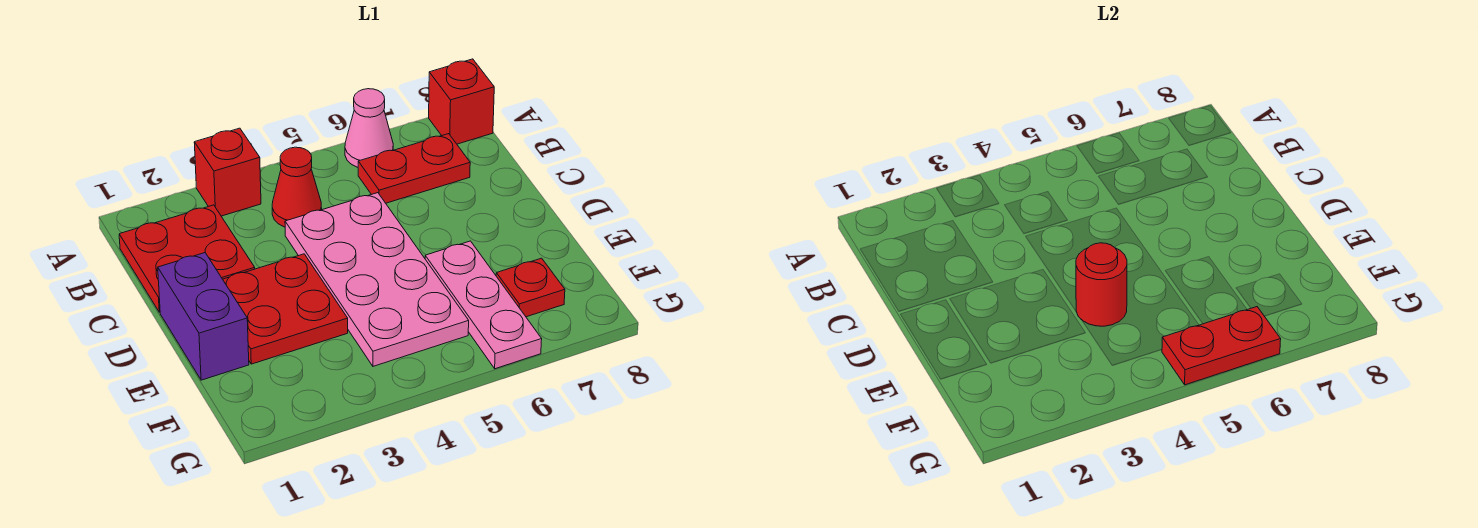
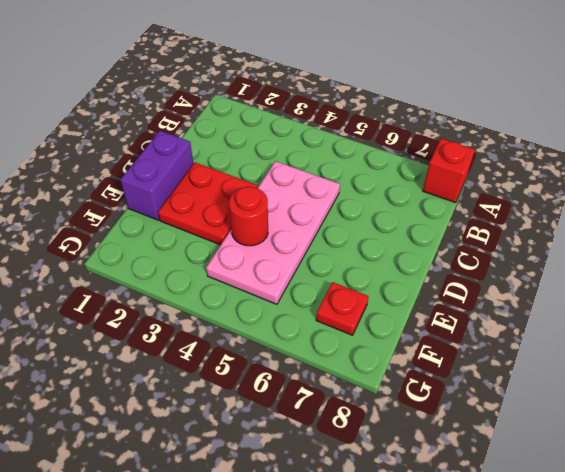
none -> red brick A3 level 1
none -> pink cone A6 level 1
none -> red plate B1:C2 level 1

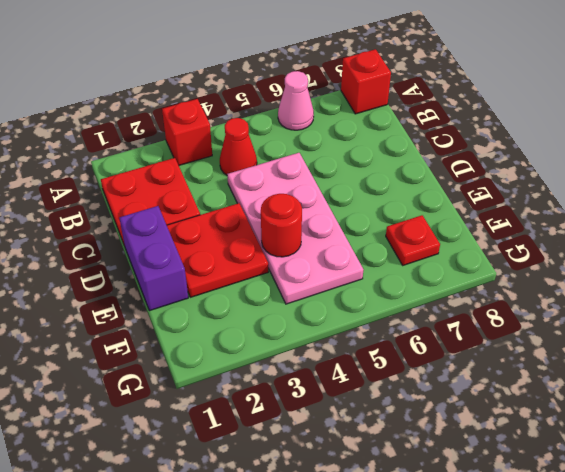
none -> red plate B6:B7 level 1
none -> pink plate E6:G6 level 1
none -> red plate G5:G6 level 2

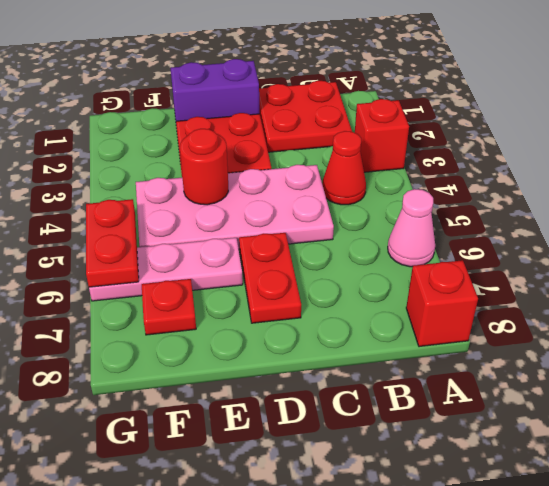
red plate D6:D7 level 1 -> red plate B6:B7 level 1

